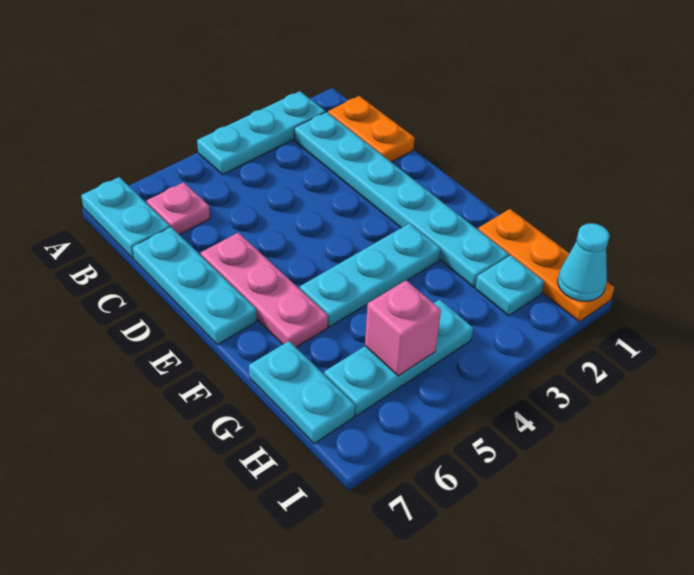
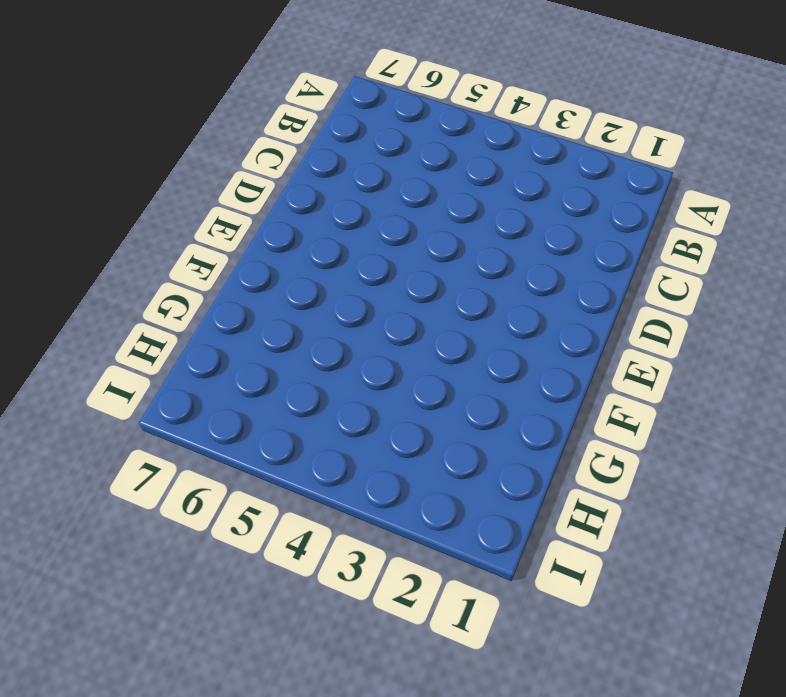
none -> cyan plate A2:A4 level 1
none -> cyan plate A7:B7 level 1
none -> orange plate B1:C1 level 1

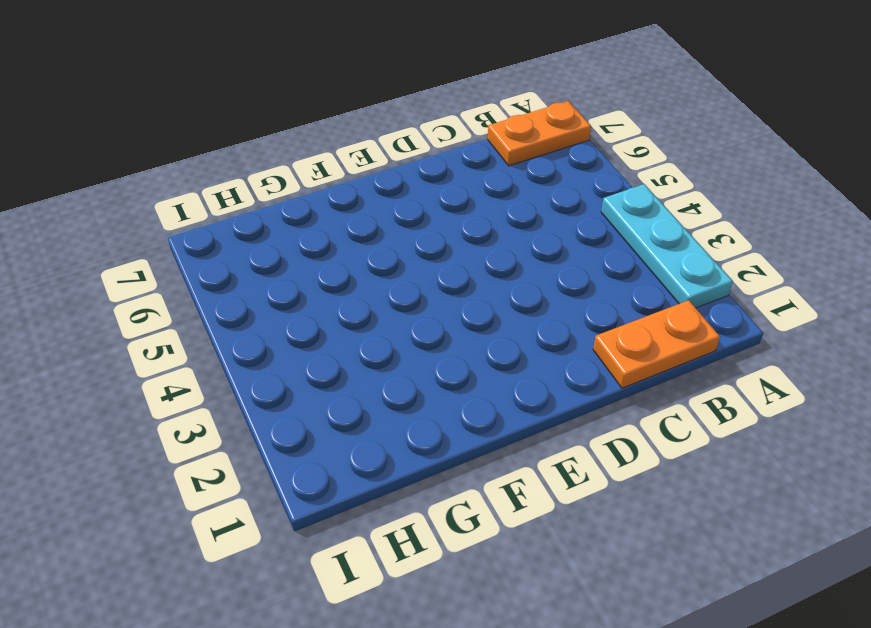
orange plate A7:B7 level 1 -> cyan plate A7:B7 level 1
none -> cyan plate B2:G2 level 1
none -> pink plate B6 level 1
none -> cyan plate C7:E7 level 1

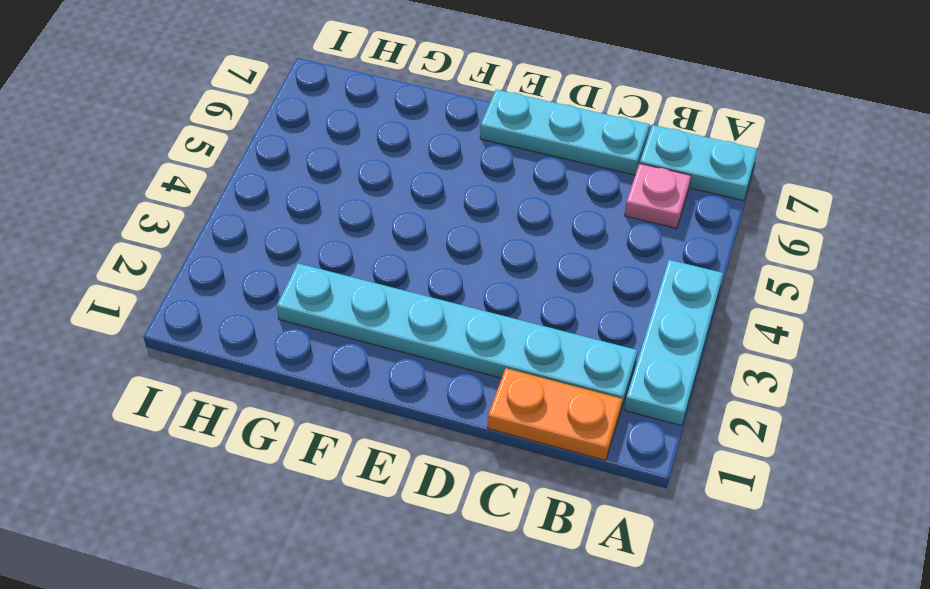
none -> pink plate D6:F6 level 1
none -> cyan plate F3:F5 level 1
none -> orange plate G1:I1 level 1

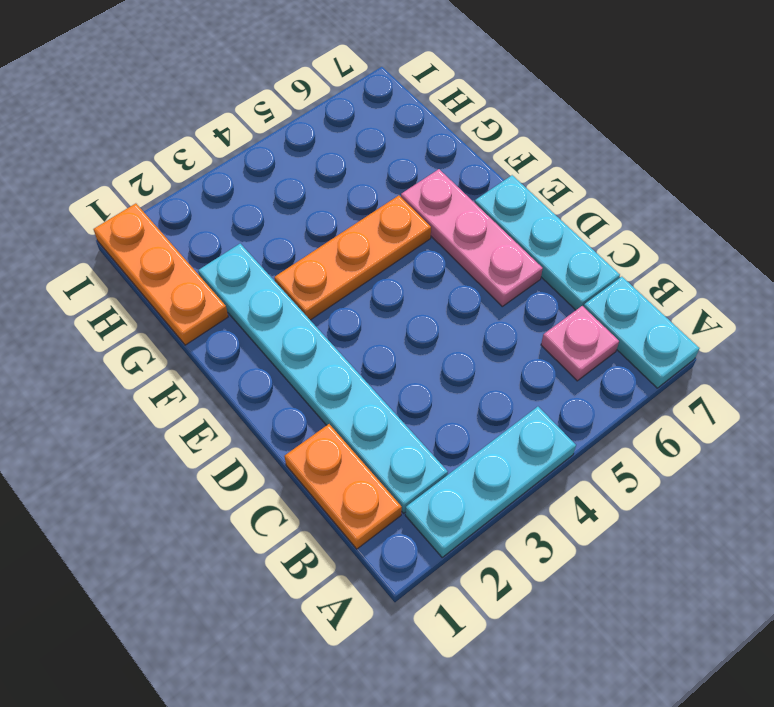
orange plate F3:F5 level 1 -> cyan plate F3:F5 level 1
none -> cyan plate G7:H7 level 1
none -> cyan plate H2 level 1
none -> cyan plate H4:H6 level 1

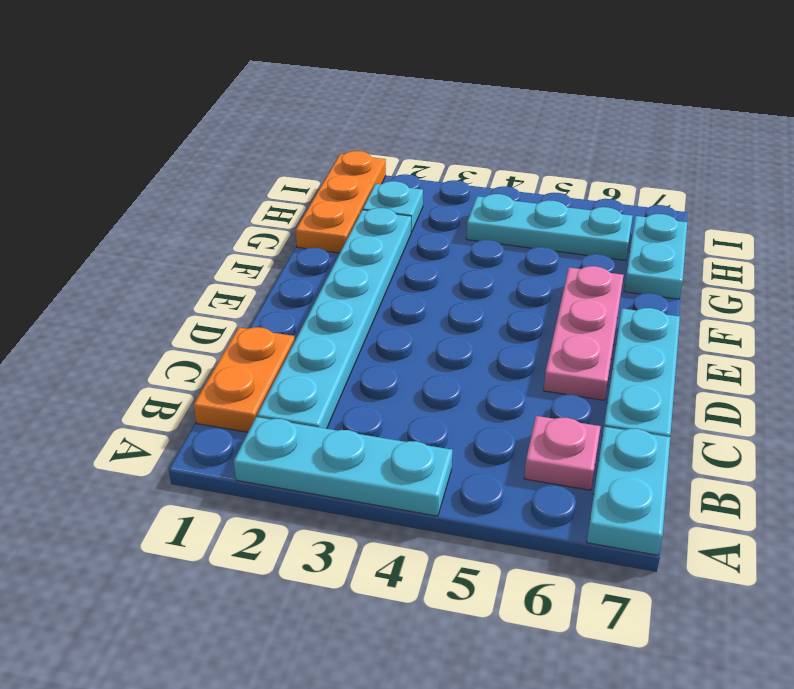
none -> cyan plate F3:F5 level 1
none -> pink brick H5 level 2
none -> cyan cone I1 level 2

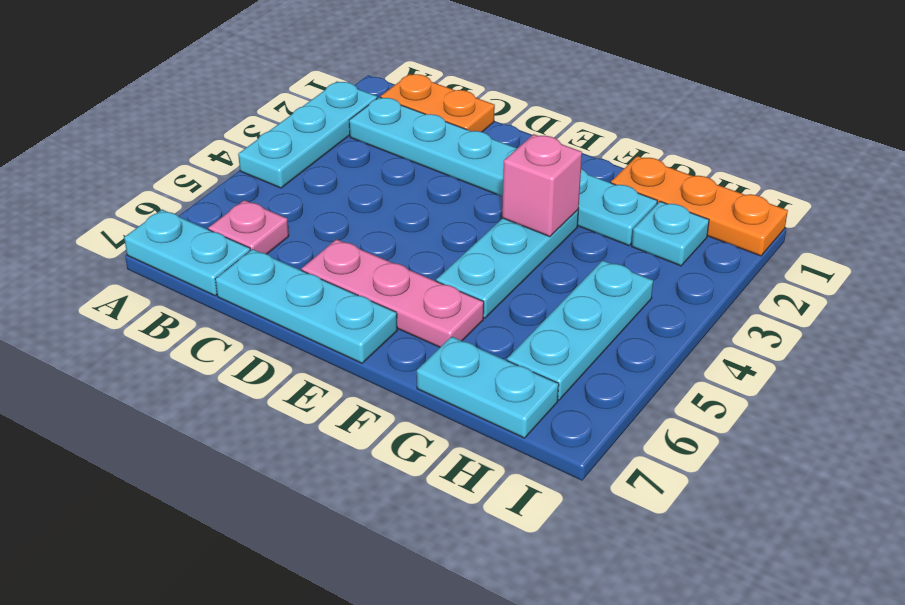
pink brick F3 level 2 -> pink brick H5 level 2
none -> cyan cone I1 level 2

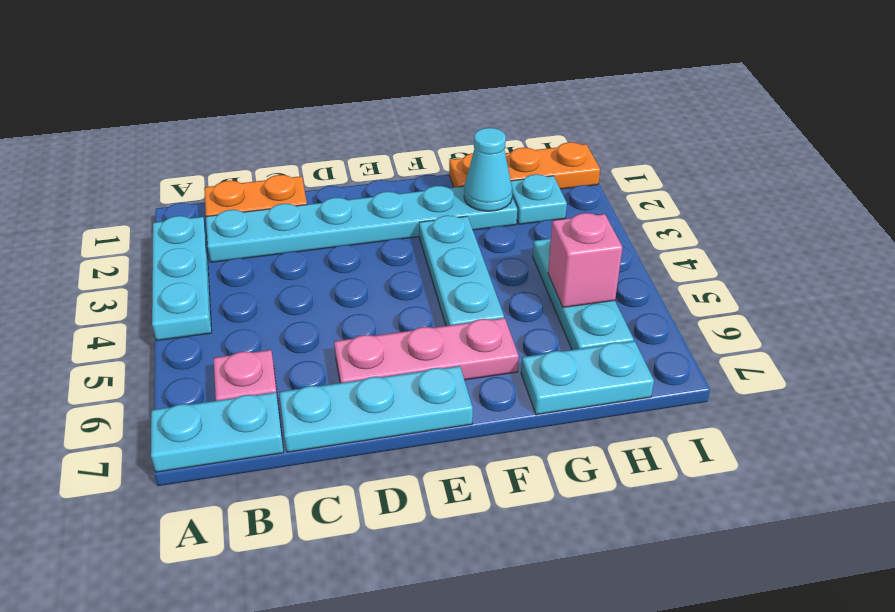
cyan cone G2 level 2 -> cyan cone I1 level 2

